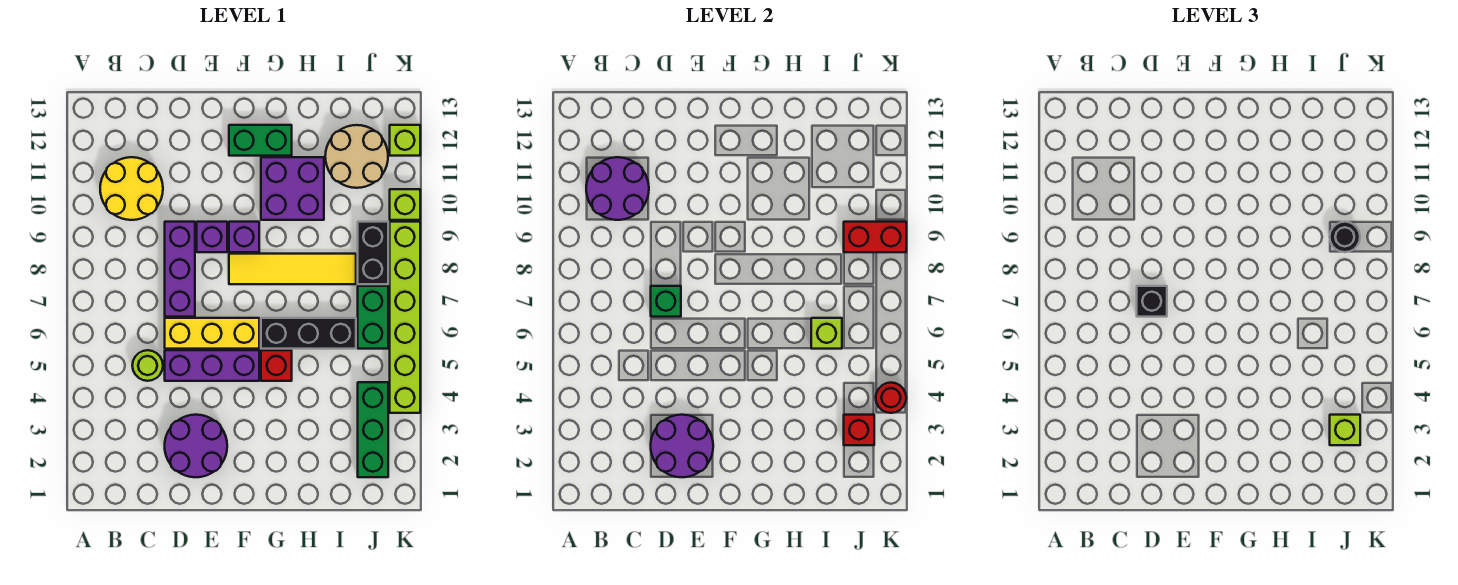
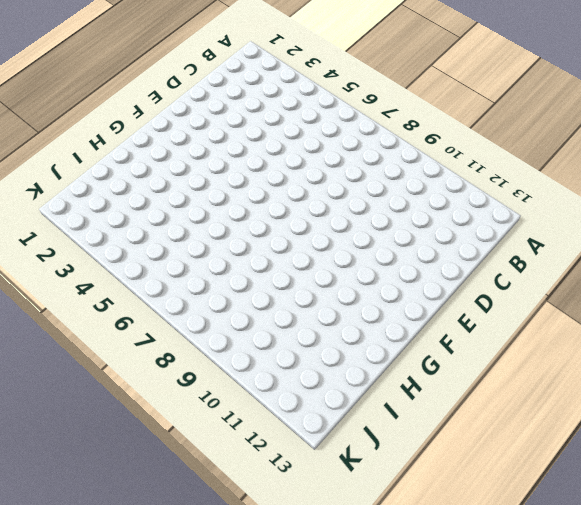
none -> yellow round brick B10:C11 level 1
none -> lime round brick C5 level 1
none -> purple round brick D2:E3 level 1
none -> purple brick D5:F5 level 1

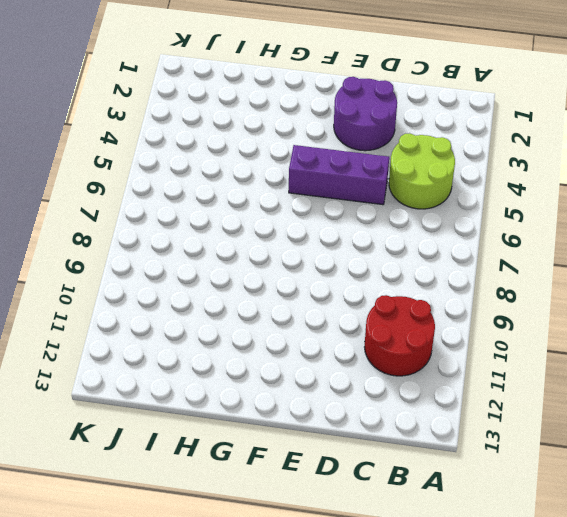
lime round brick B4:C5 level 1 -> lime round brick C5 level 1
red round brick B10:C11 level 1 -> yellow round brick B10:C11 level 1
none -> yellow brick D6:F6 level 1
none -> purple brick D7:D9 level 1
none -> purple brick E9 level 1
none -> yellow tile F8:I8 level 1

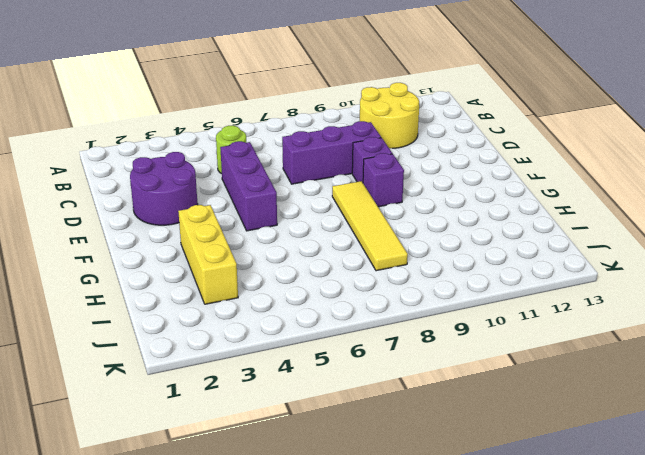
yellow brick G3:I3 level 1 -> yellow brick D6:F6 level 1
none -> green brick F12:G12 level 1
none -> red brick G5 level 1
none -> black brick G6:I6 level 1
none -> purple brick G10:H11 level 1

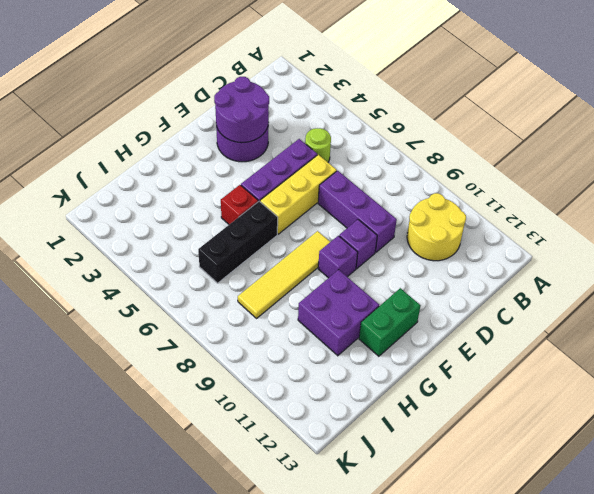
none -> tan round brick I11:J12 level 1
none -> green brick J2:J4 level 1
none -> green brick J6:J7 level 1
none -> black brick J8:J9 level 1

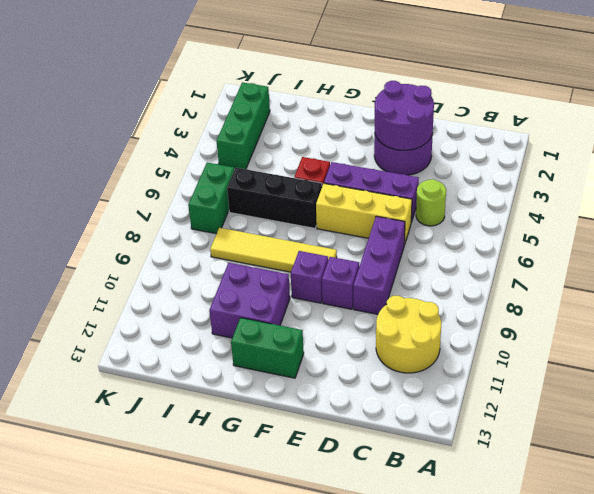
none -> tan round brick I11:J12 level 1
none -> black brick J8:J9 level 1
none -> lime brick K4:K9 level 1
none -> lime brick K10 level 1

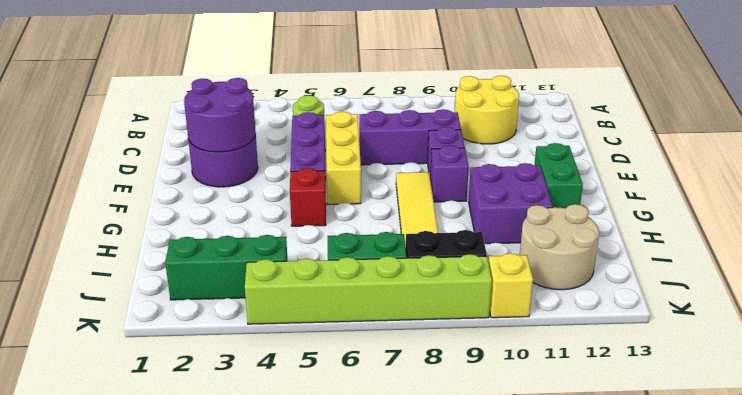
yellow brick K10 level 1 -> lime brick K10 level 1
none -> black brick G6:I6 level 1
none -> lime brick K12 level 1
none -> purple round brick B10:C11 level 2
none -> green brick D7 level 2

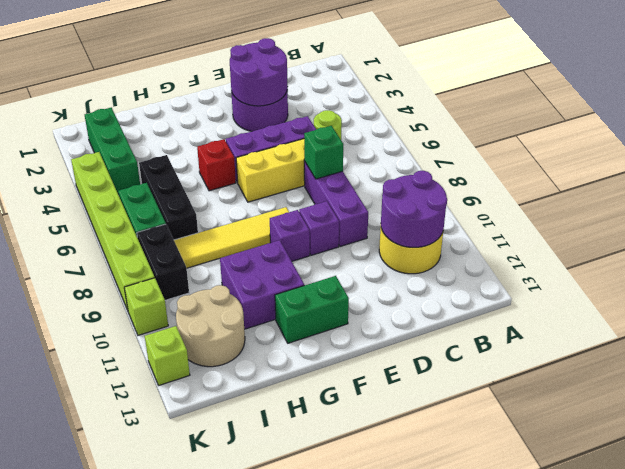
black brick I5:I7 level 1 -> black brick G6:I6 level 1
none -> lime brick I6 level 2
none -> red brick J3 level 2
none -> red brick J9:K9 level 2
none -> red round brick K4 level 2

